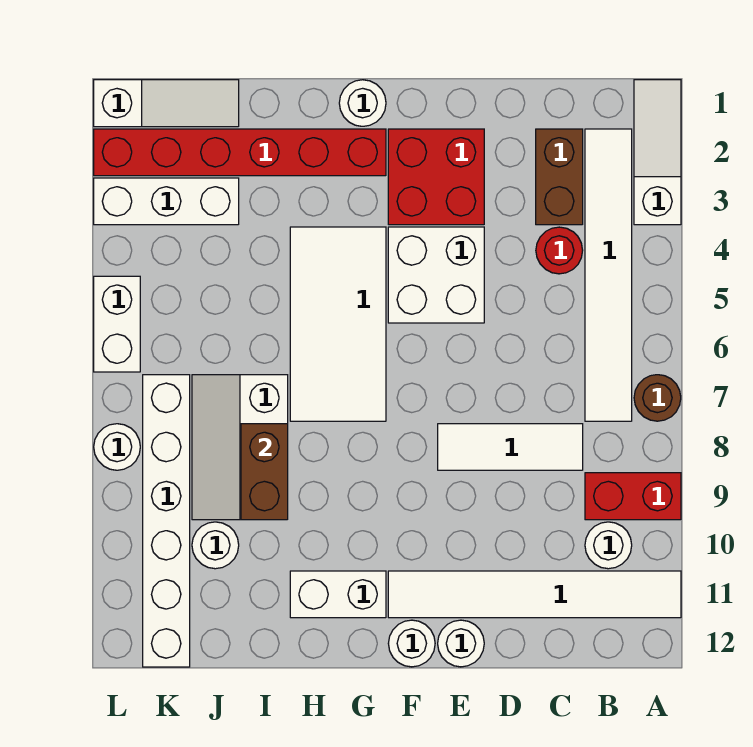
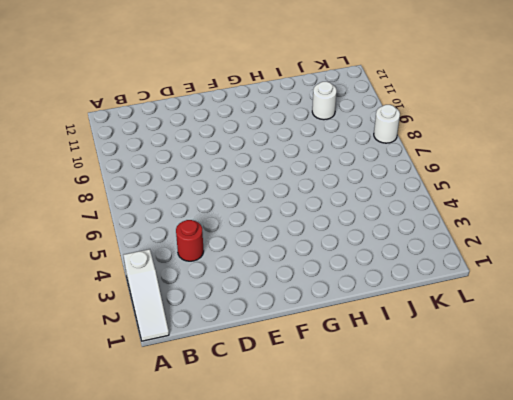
none -> brown round brick A7 level 1
none -> red brick A9:B9 level 1
none -> white tile A11:F11 level 1

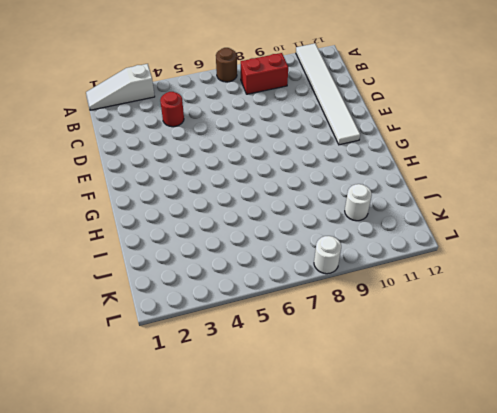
red brick B8:B9 level 1 -> red brick A9:B9 level 1
none -> white tile B2:B7 level 1
none -> white round brick B10 level 1
none -> brown brick C2:C3 level 1

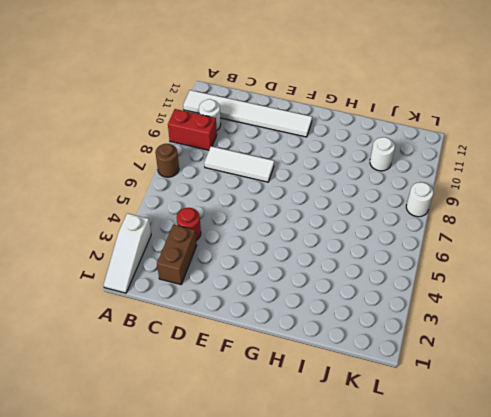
none -> white tile B2:B7 level 1
none -> red brick E2:F3 level 1
none -> white brick E4:F5 level 1

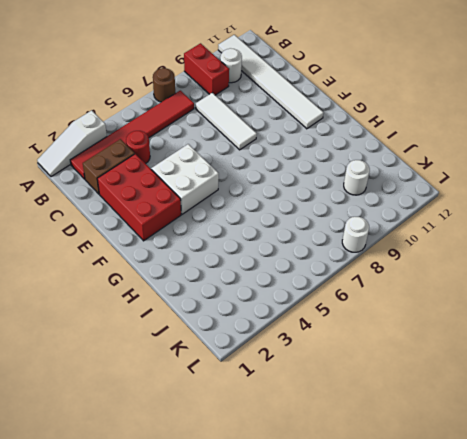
red tile B2:B7 level 1 -> white tile B2:B7 level 1
red brick D2:F3 level 1 -> red brick E2:F3 level 1
none -> white round brick E12 level 1
none -> white round brick F12 level 1
none -> white round brick G1 level 1

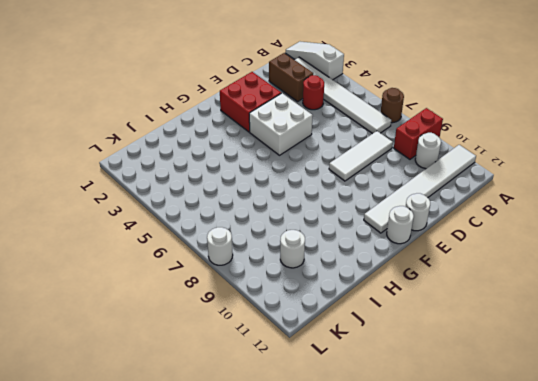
none -> white round brick G1 level 1
none -> red brick G2:L2 level 1
none -> white tile G4:H7 level 1

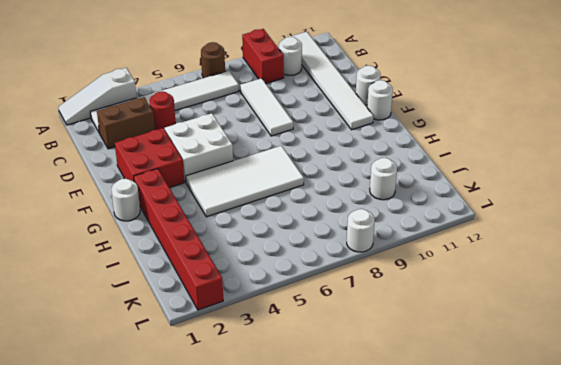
none -> white brick G11:H11 level 1
none -> white slope I7:J9 level 1 top I
none -> white slope J1:L1 level 1 top L

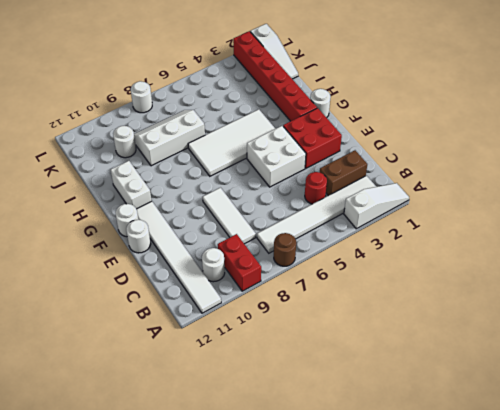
none -> white brick J3:L3 level 1
none -> white brick K7:K12 level 1
none -> white brick L5:L6 level 1

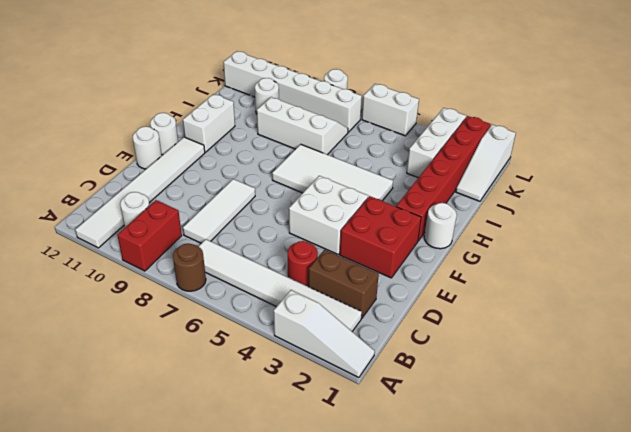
none -> brown brick I8:I9 level 2

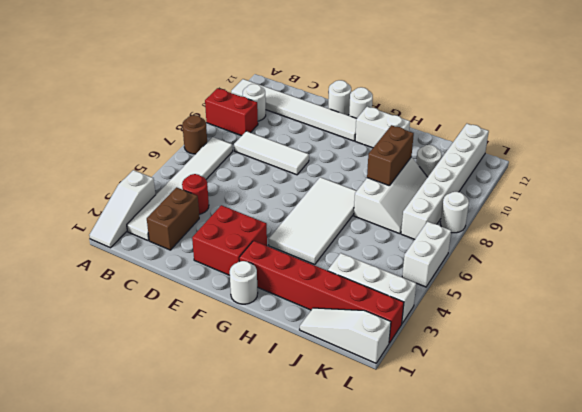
none -> white brick E4:F5 level 1

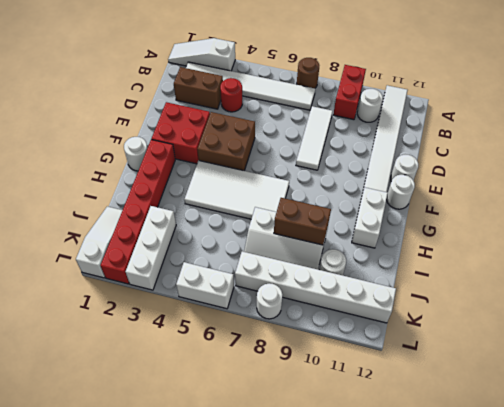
brown brick E4:F5 level 1 -> white brick E4:F5 level 1

